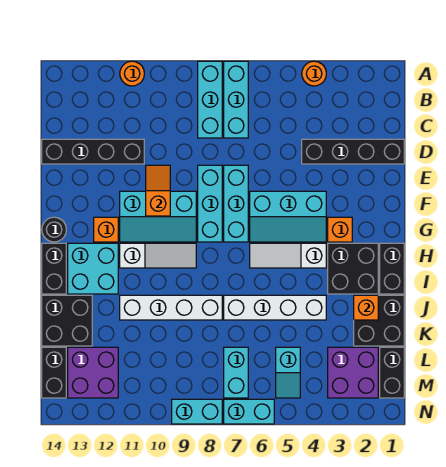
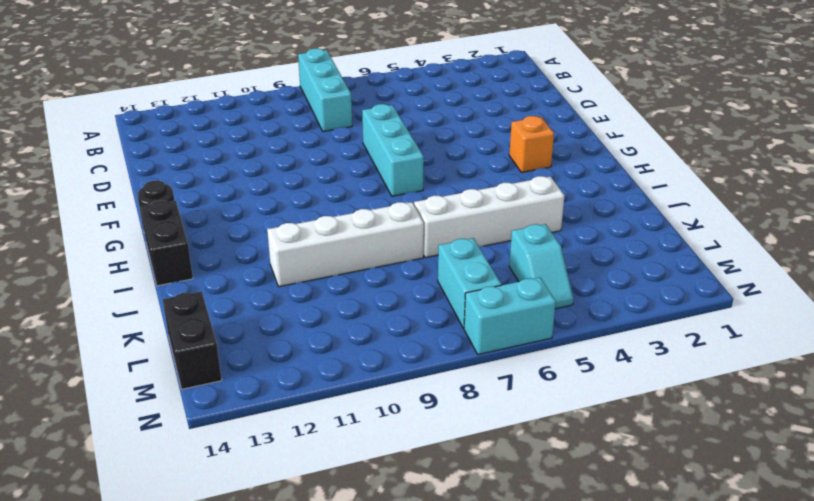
none -> orange round brick A4 level 1
none -> cyan brick A7:C7 level 1
none -> orange round brick A11 level 1
none -> black brick D1:D4 level 1

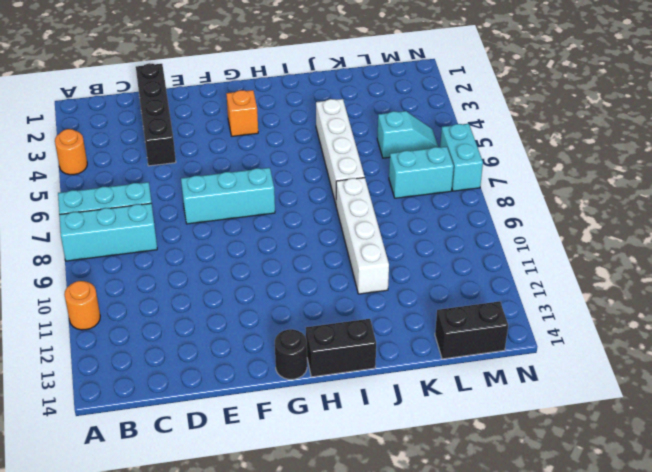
none -> black brick D11:D14 level 1
none -> cyan brick E8:G8 level 1
none -> cyan slope F4:G6 level 1 top F
none -> cyan slope F9:G11 level 1 top F

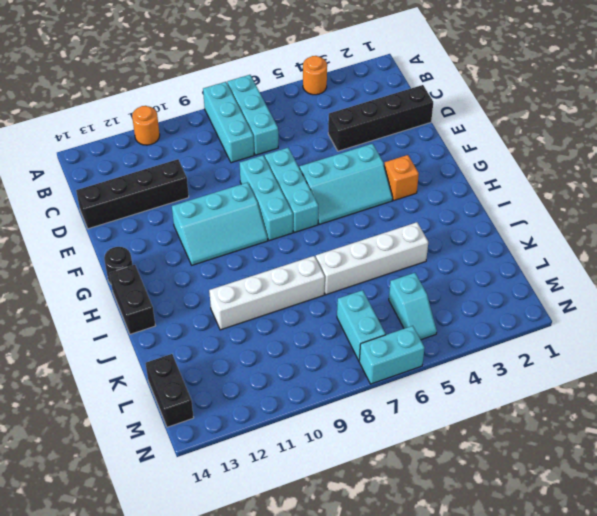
none -> orange brick G12 level 1
none -> black brick H1:I1 level 1
none -> black brick H2:I3 level 1
none -> white slope H4:H6 level 1 top 4

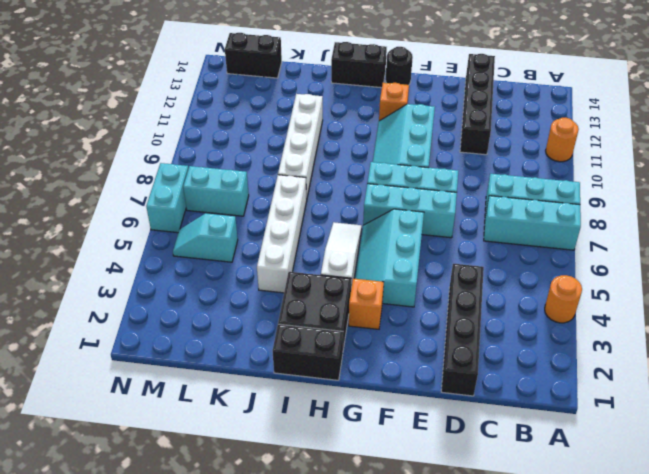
none -> white slope H9:H11 level 1 top 11
none -> cyan brick H12:I13 level 1
none -> black brick J1:K2 level 1
none -> black brick J13:K14 level 1

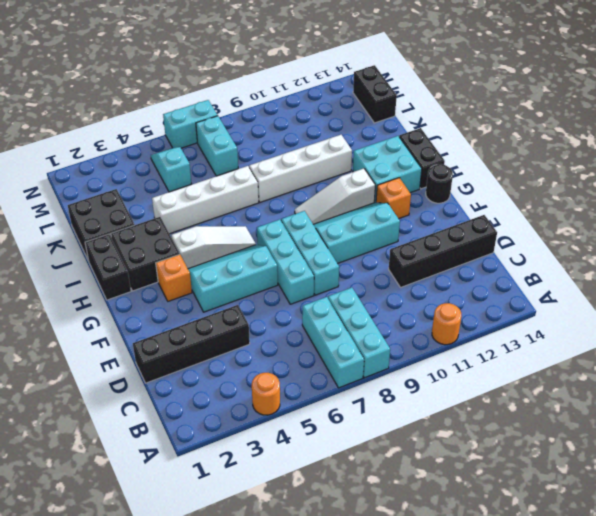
none -> black brick J13:K14 level 1
none -> black brick L1:M1 level 1
none -> purple brick L2:M3 level 1
none -> purple brick L12:M13 level 1

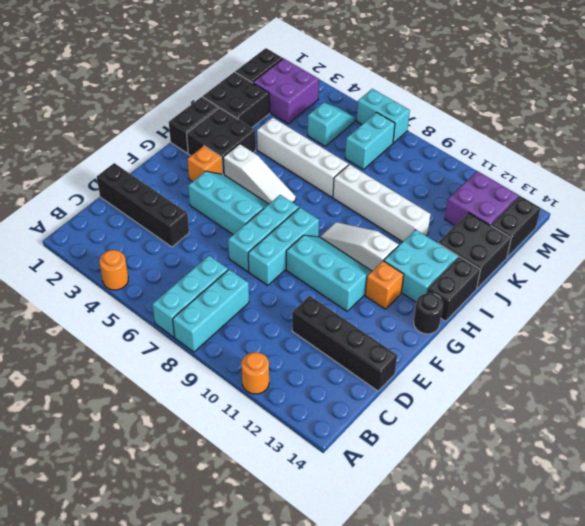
none -> cyan brick N8:N9 level 1
none -> orange slope E10:F10 level 2 top F
none -> orange brick J2 level 2

